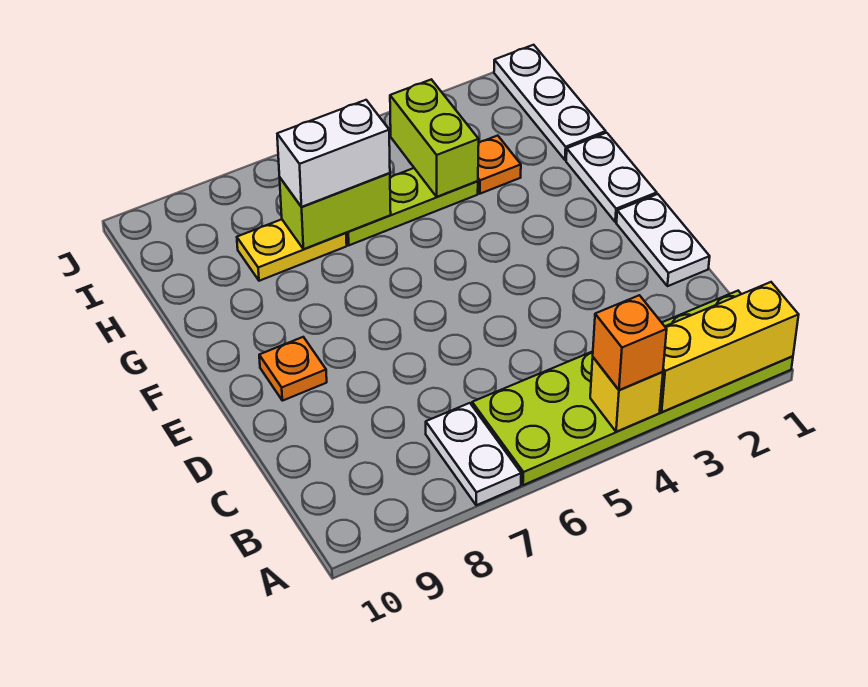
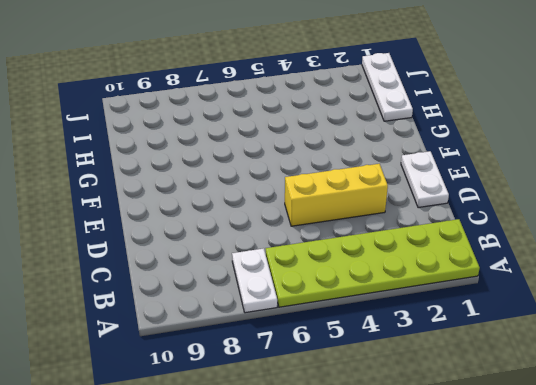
yellow brick D3:D5 level 1 -> yellow brick A1:A3 level 2
none -> orange plate E9 level 1
none -> white plate F1:G1 level 1
none -> orange plate H3 level 1

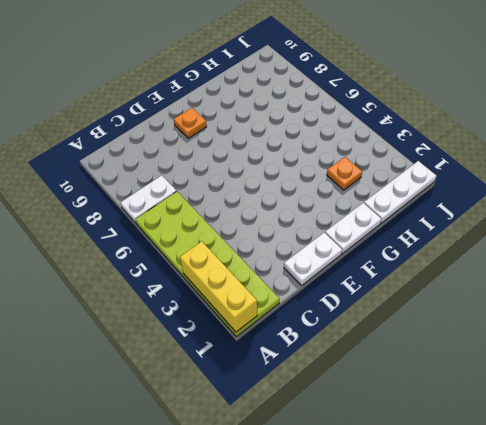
none -> lime plate H4:H6 level 1
none -> yellow plate H7:H8 level 1
none -> yellow brick A4 level 2

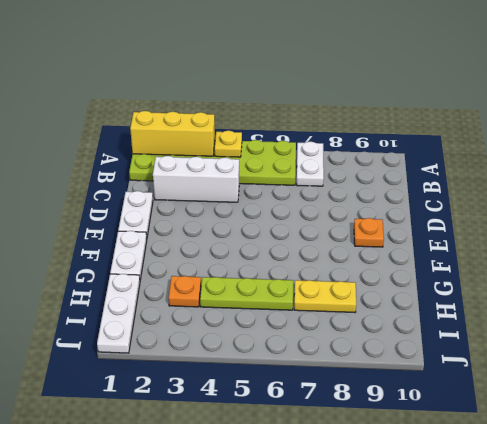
yellow plate A4 level 2 -> yellow brick A4 level 2
white brick C2:C4 level 1 -> none
none -> lime brick H4:I4 level 2
none -> lime brick H6:H7 level 2
none -> orange brick A4 level 3

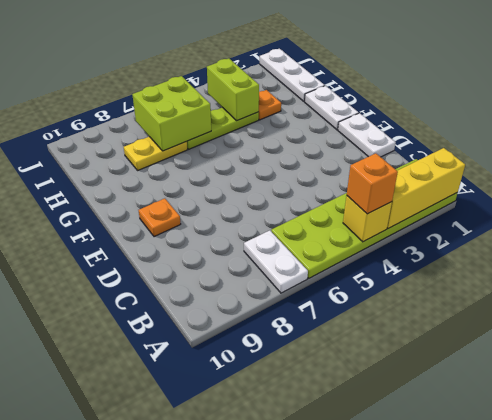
lime brick H6:I7 level 2 -> lime brick H6:H7 level 2
none -> white brick H6:H7 level 3

